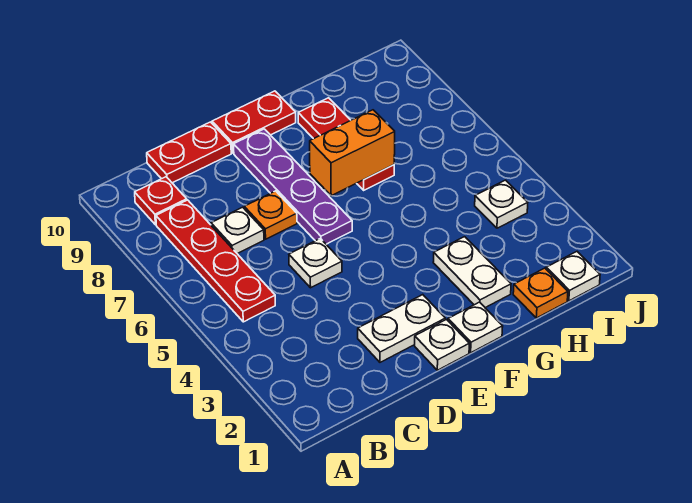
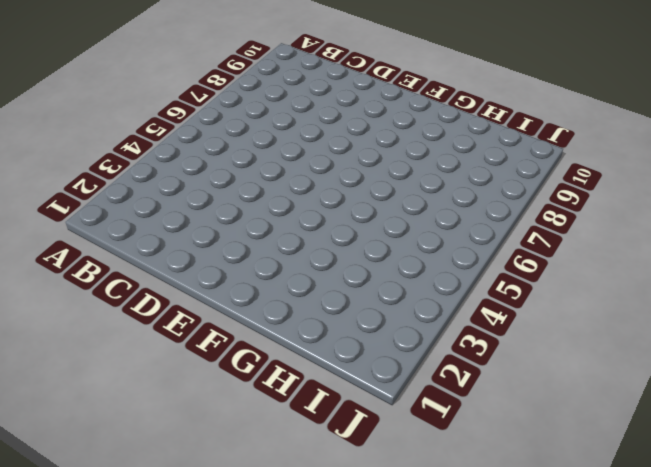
none -> red plate B5:B8 level 1
none -> red plate B9 level 1
none -> white plate C7 level 1

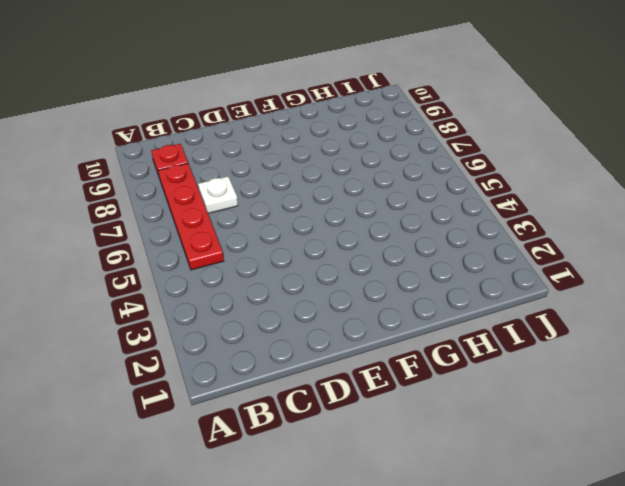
none -> red plate C10:D10 level 1
none -> white plate D2:E2 level 1
none -> white plate D5 level 1

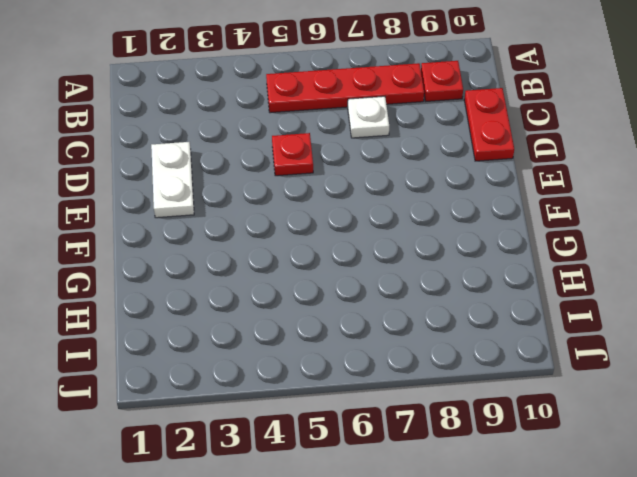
red plate D5 level 1 -> white plate D5 level 1
none -> orange plate D7 level 1
none -> white plate E1 level 1
none -> purple plate E6:E9 level 1

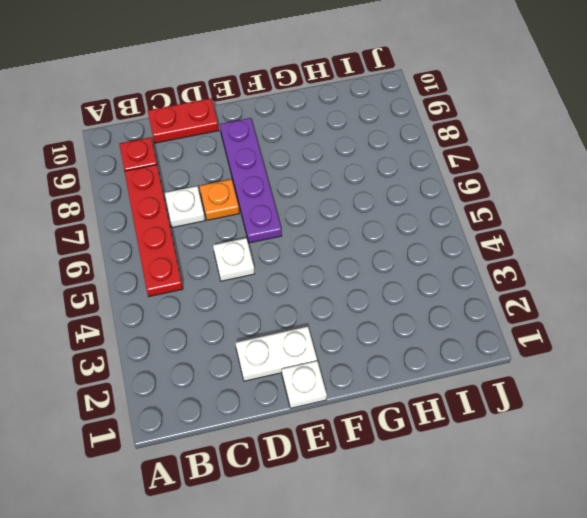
none -> red plate E10:F10 level 1
none -> white plate F1 level 1
none -> white plate G2:G3 level 1

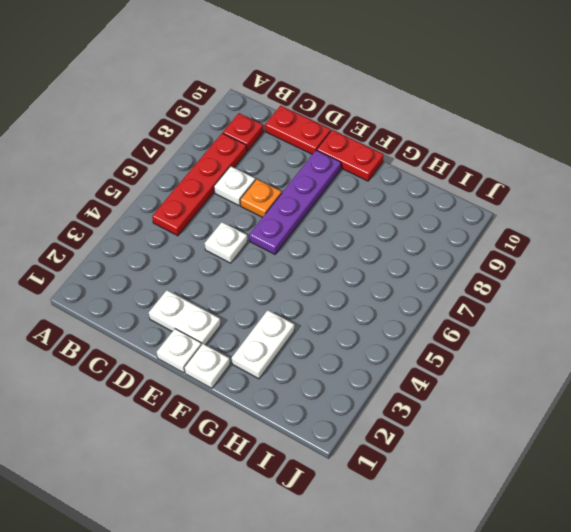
none -> red plate G7:G9 level 1
none -> orange plate H1 level 1
none -> white plate I1 level 1

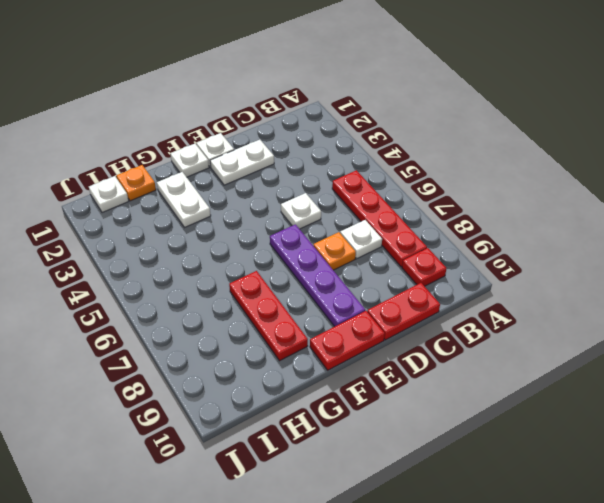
none -> white plate I4 level 1
none -> orange brick F7:G7 level 2

